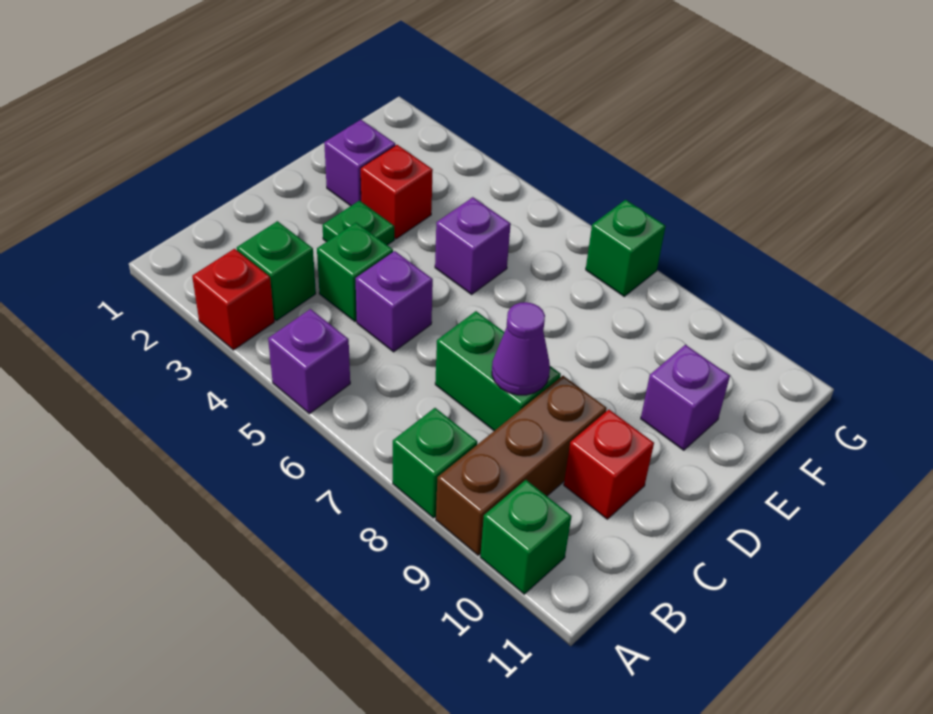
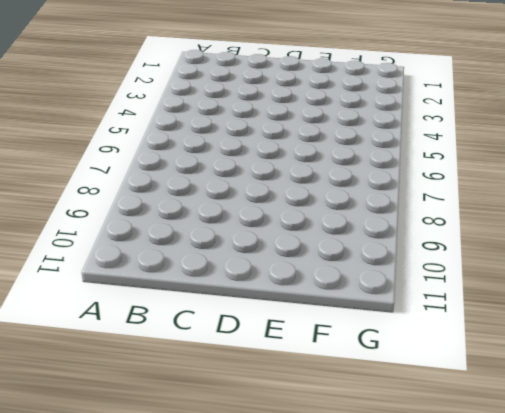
none -> red brick A3 level 1
none -> purple brick A5 level 1
none -> green brick A8 level 1

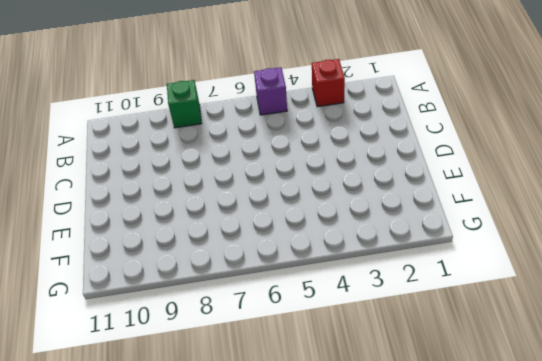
none -> brown brick A9:C9 level 1
none -> green brick A10 level 1
none -> green brick B3 level 1

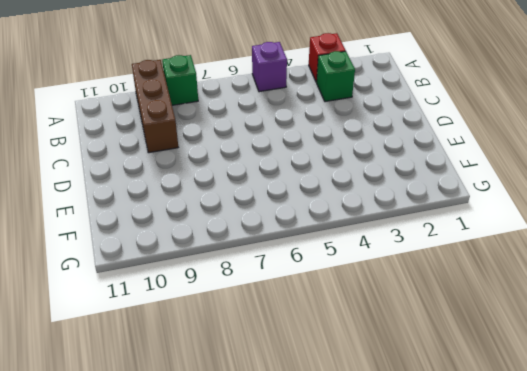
none -> green brick A10 level 1
none -> green brick C4 level 1
none -> purple brick C5 level 1

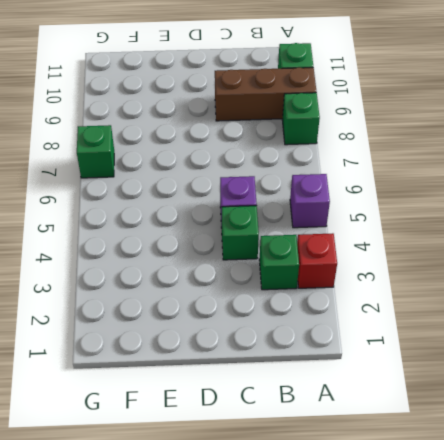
none -> green brick C7:C8 level 1
none -> red brick C10 level 1
none -> green plate D3 level 1

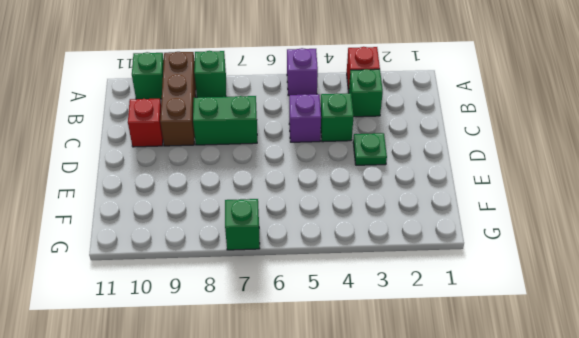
none -> purple brick E2 level 1
none -> red brick E3 level 1
none -> purple brick E5 level 1

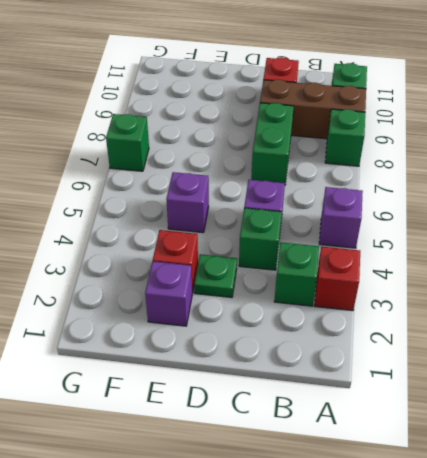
none -> purple brick E10 level 1
none -> purple cone C8 level 2

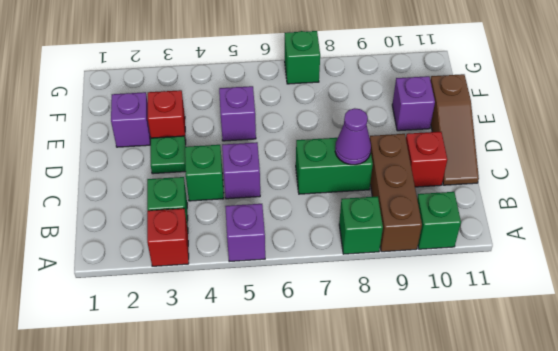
brown slope C11:E11 level 1 top E -> none

